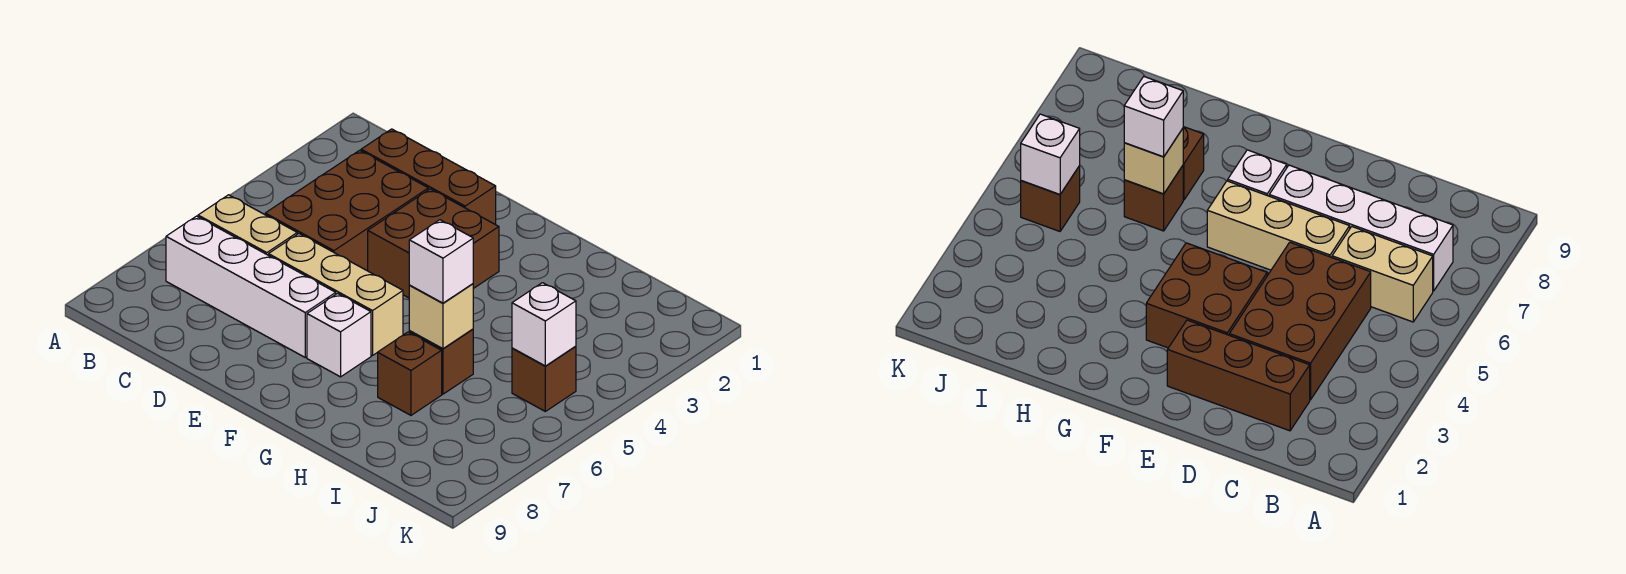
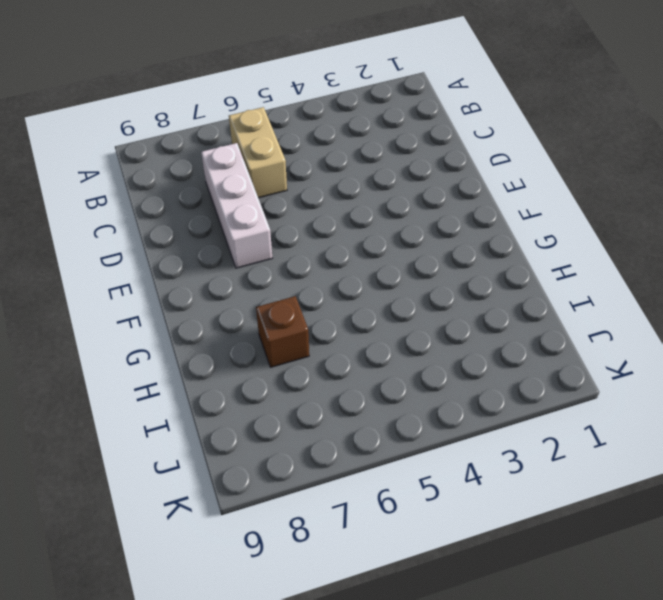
white brick C7:E7 level 1 -> white brick B7:E7 level 1
none -> brown brick C2:E2 level 1
none -> brown brick C3:D5 level 1
none -> tan brick D6:F6 level 1

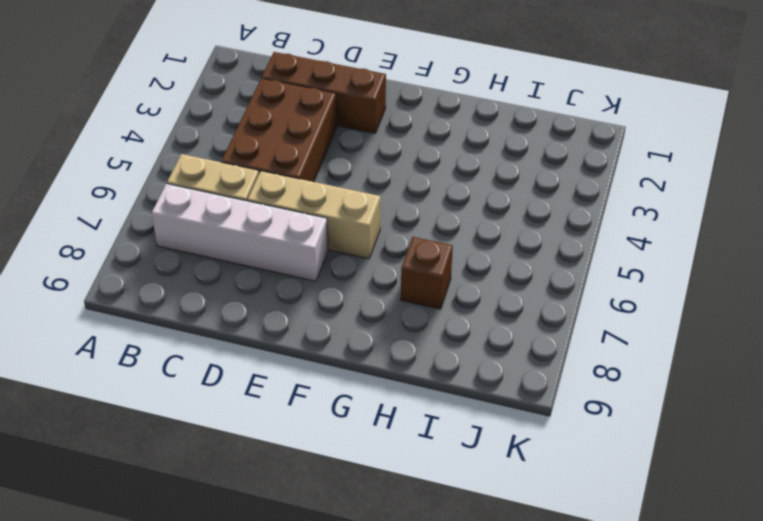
none -> brown brick E3:F4 level 1
none -> white brick F7 level 1
none -> brown brick H6 level 1

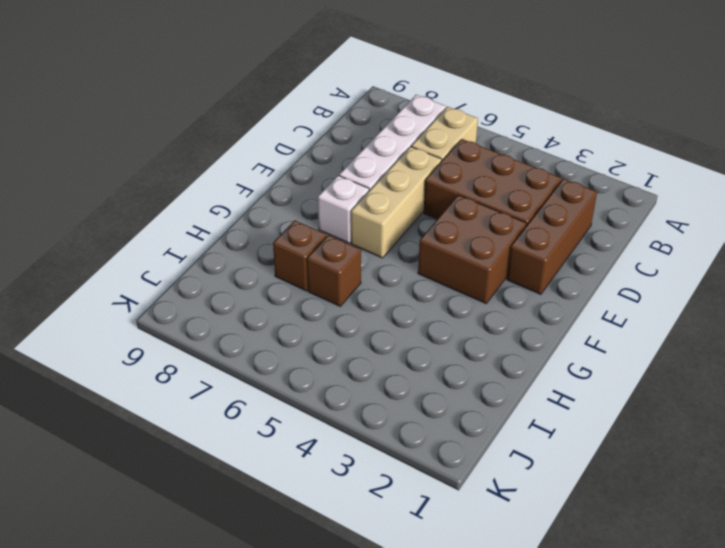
none -> brown brick J5 level 1
none -> tan brick H6 level 2
none -> white brick J5 level 2

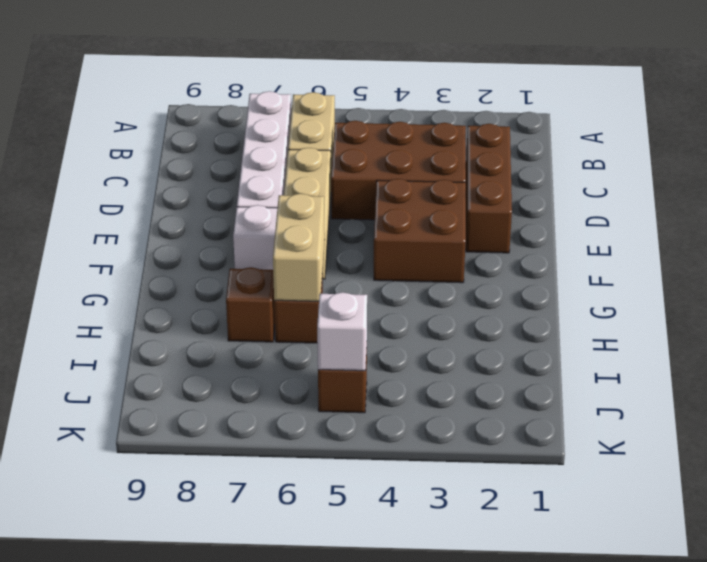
tan brick G6:H6 level 2 -> tan brick H6 level 2
none -> white brick H6 level 3

